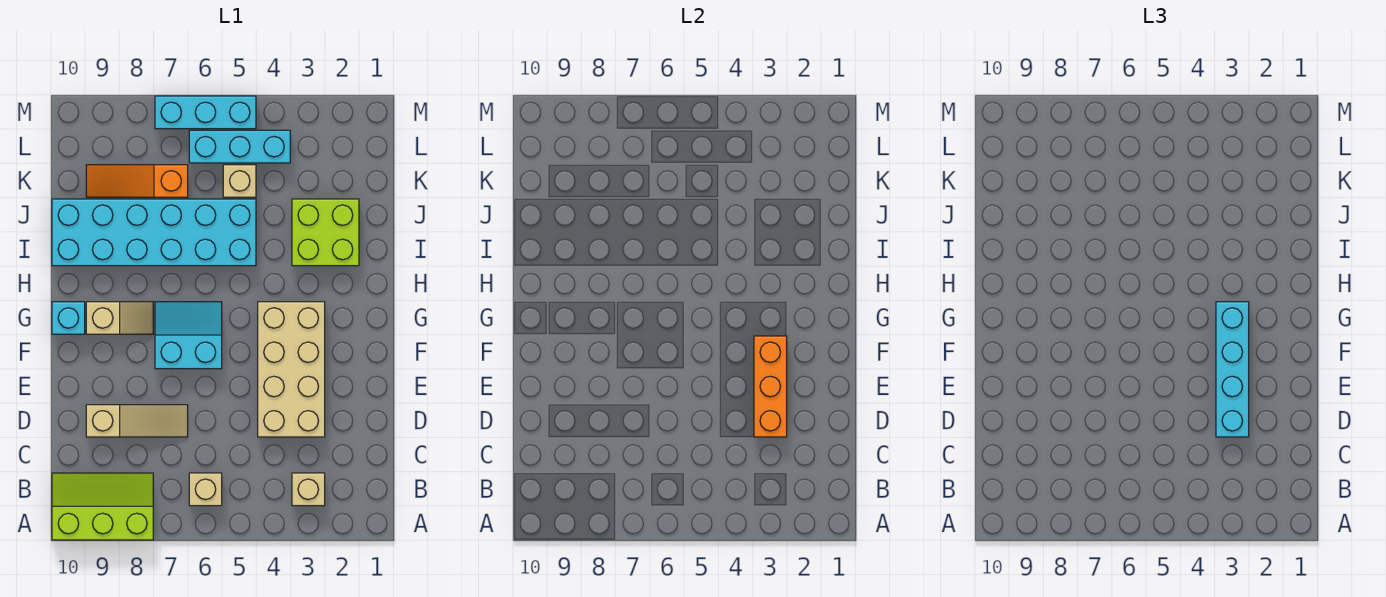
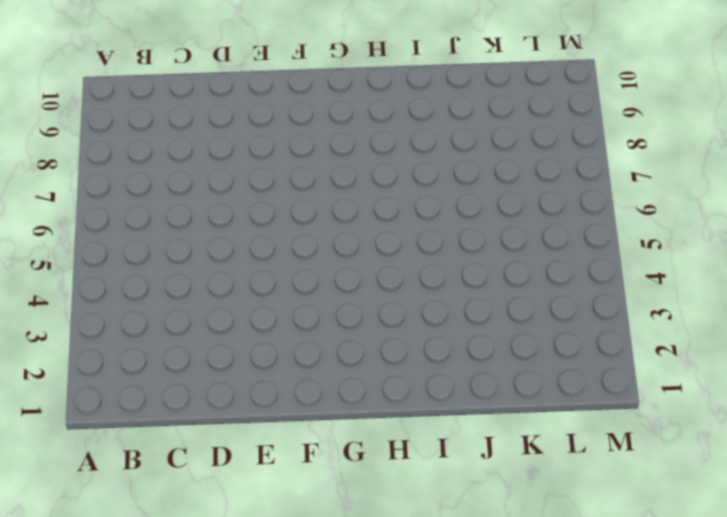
none -> lime slope A8:B10 level 1 top A
none -> tan brick B3 level 1
none -> tan brick B6 level 1

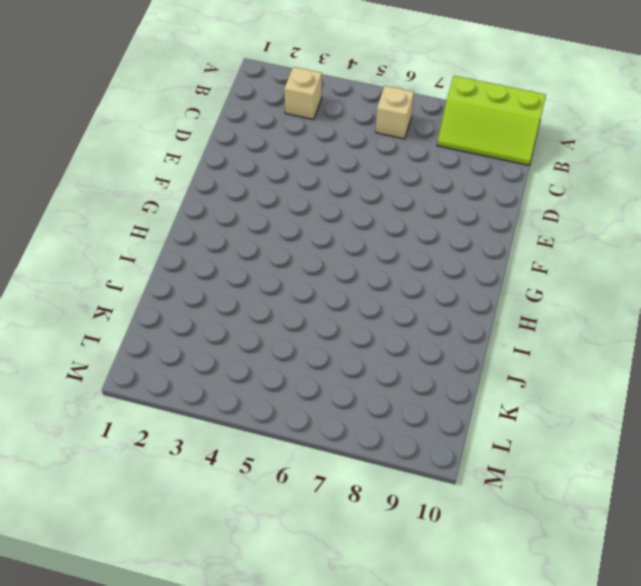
none -> tan brick D3:G4 level 1
none -> tan slope D7:D9 level 1 top 9
none -> cyan slope F6:G7 level 1 top F

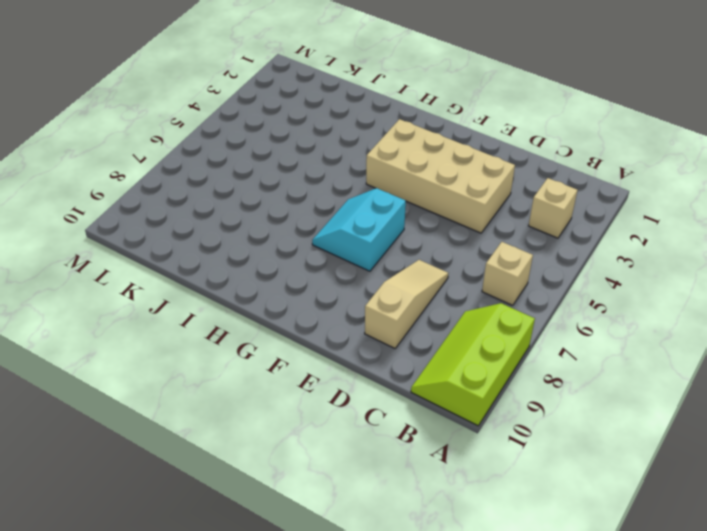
none -> tan slope G8:G9 level 1 top 9
none -> cyan brick G10 level 1
none -> lime brick I2:J3 level 1

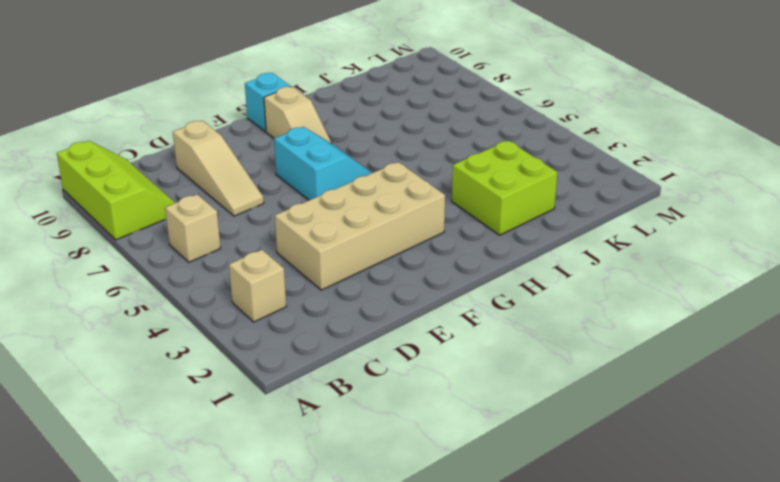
none -> cyan brick I5:J10 level 1
none -> tan brick K5 level 1
none -> orange slope K7:K9 level 1 top 7

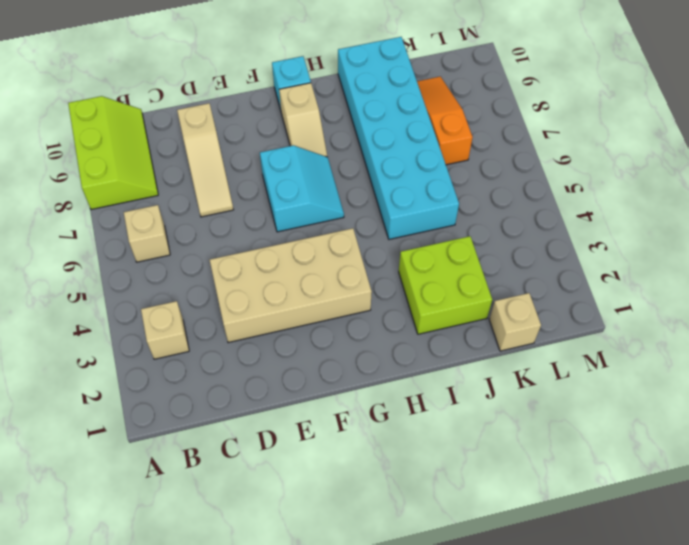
tan brick K1 level 1 -> tan brick K5 level 1
none -> cyan brick L4:L6 level 1
none -> cyan brick M5:M7 level 1
none -> orange brick D3:F3 level 2

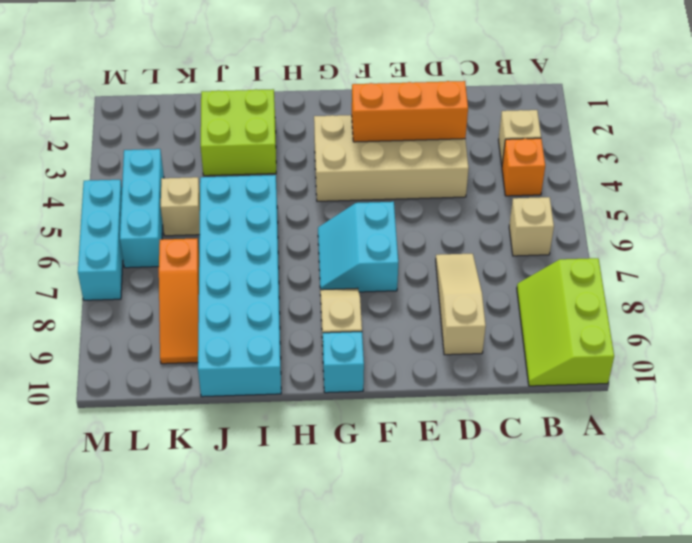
orange brick B4 level 1 -> none
none -> cyan brick D3:G3 level 3

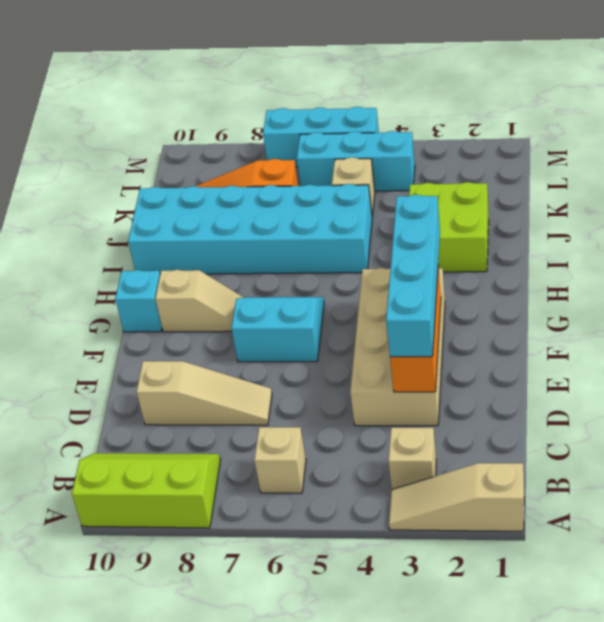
tan slope A1:A3 level 1 top 1 -> none

